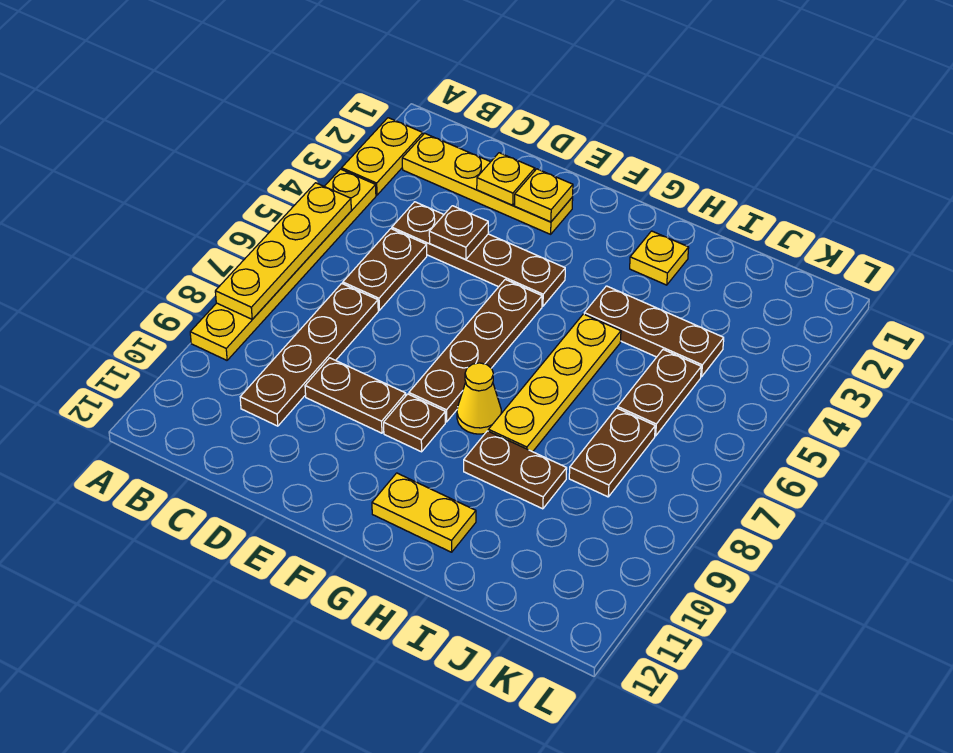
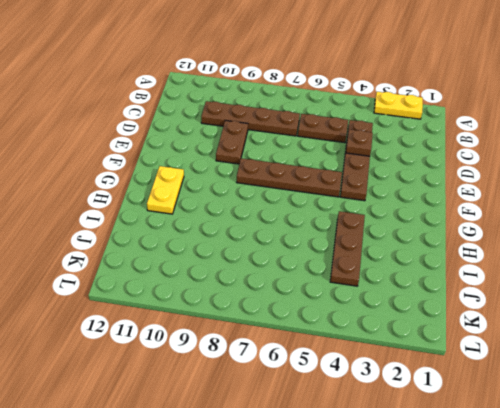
none -> yellow plate A4:A9 level 1
none -> yellow plate B2:E2 level 1
none -> brown plate F9 level 1

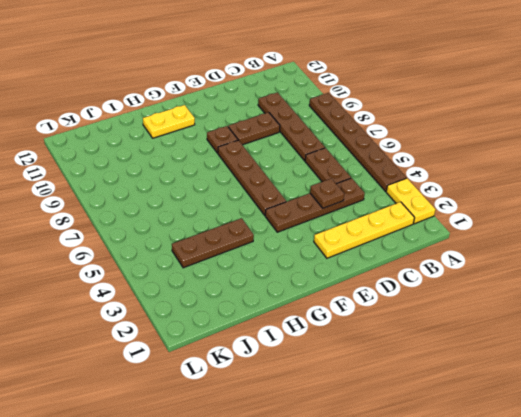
brown plate A4:A9 level 1 -> yellow plate A4:A9 level 1
none -> yellow cone G8 level 1
none -> yellow plate H2 level 1
none -> yellow plate H5:H8 level 1

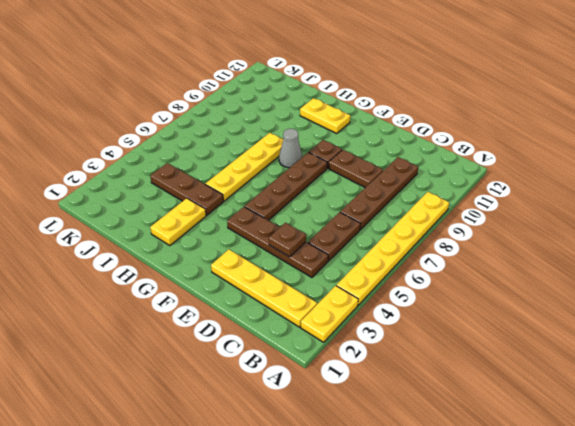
grey cone G8 level 1 -> yellow cone G8 level 1
yellow plate H2:H3 level 1 -> yellow plate H2 level 1
none -> brown plate H9:I9 level 1
none -> brown plate J5:J6 level 1
none -> brown plate J7:J8 level 1

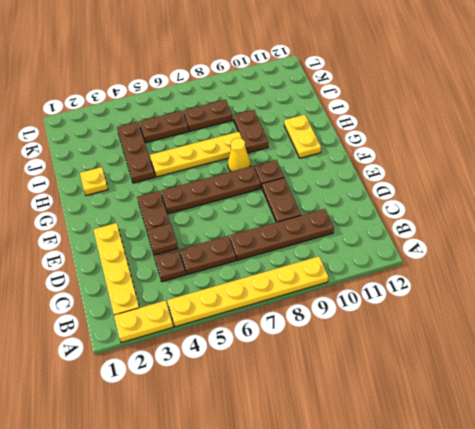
none -> yellow plate A5:A8 level 2
none -> yellow plate D2 level 2
none -> yellow plate E2 level 2

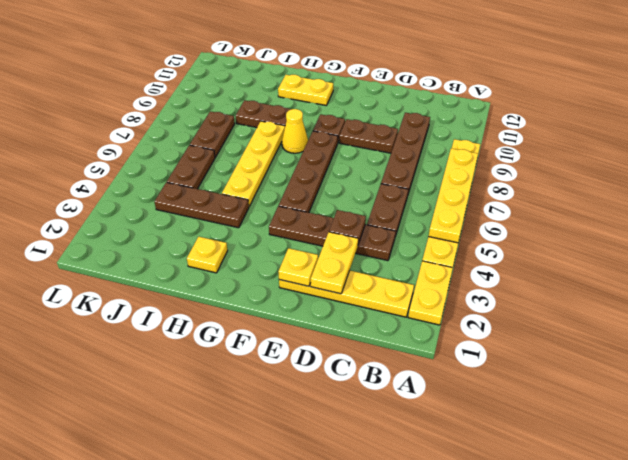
yellow plate D2:D3 level 2 -> yellow plate D2 level 2

